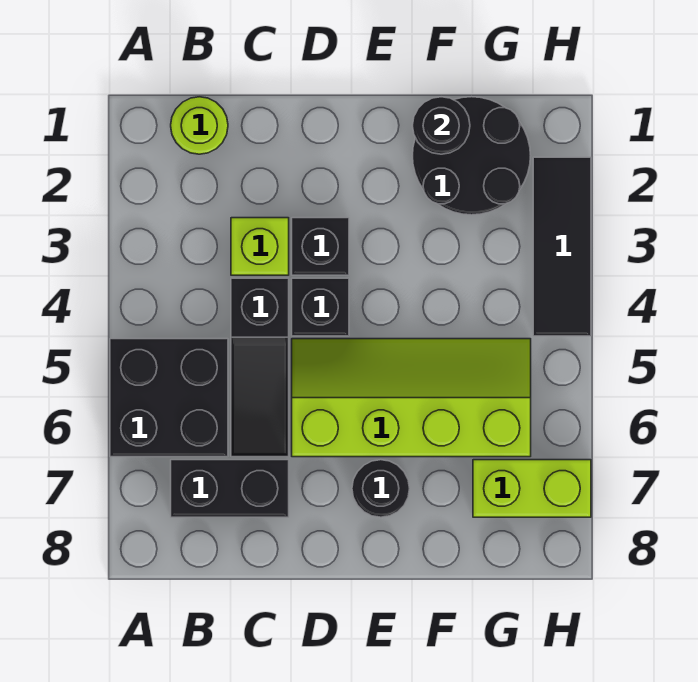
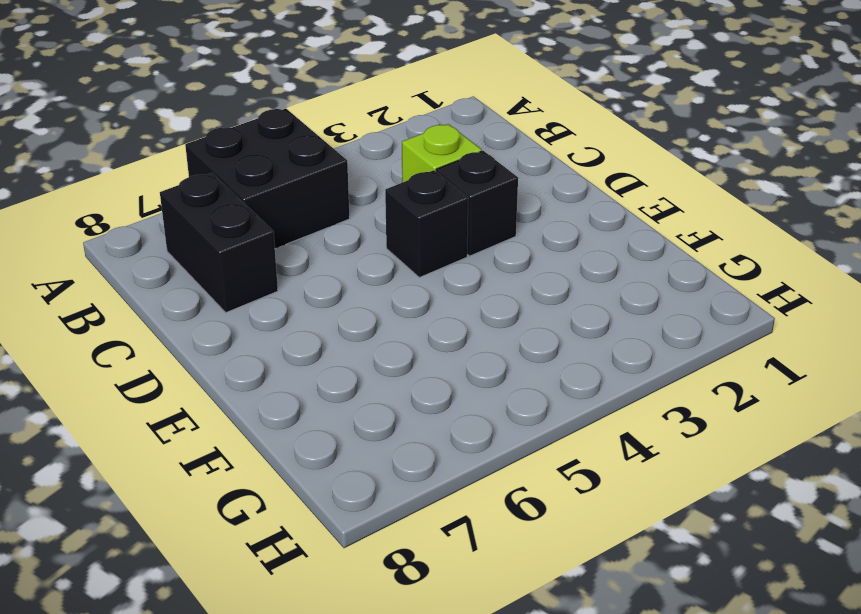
none -> lime round brick B1 level 1
none -> black slope C4:C6 level 1 top 4
none -> lime slope D5:G6 level 1 top 6

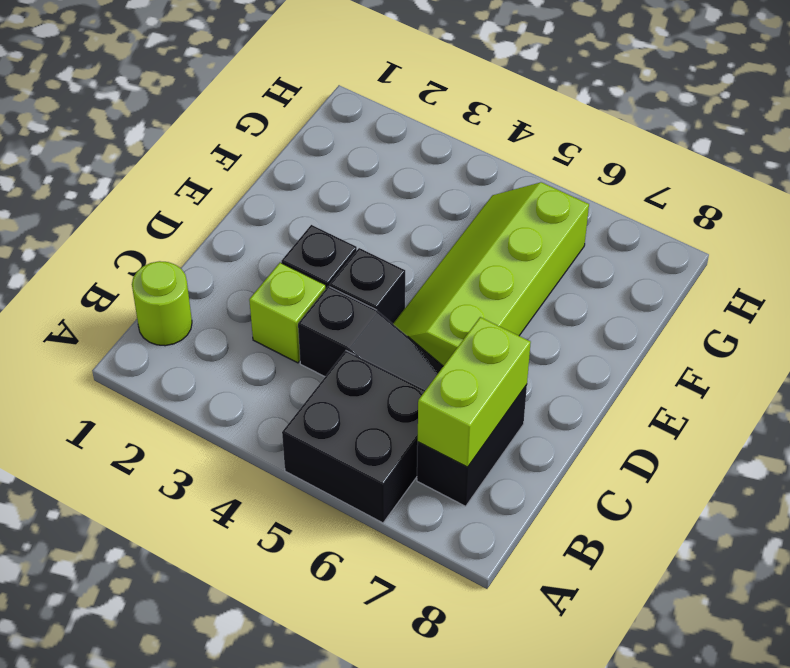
lime brick B7:C7 level 2 -> lime brick G7:H7 level 1
none -> black round brick E7 level 1
none -> black round brick F1:G2 level 1
none -> black tile H2:H4 level 1

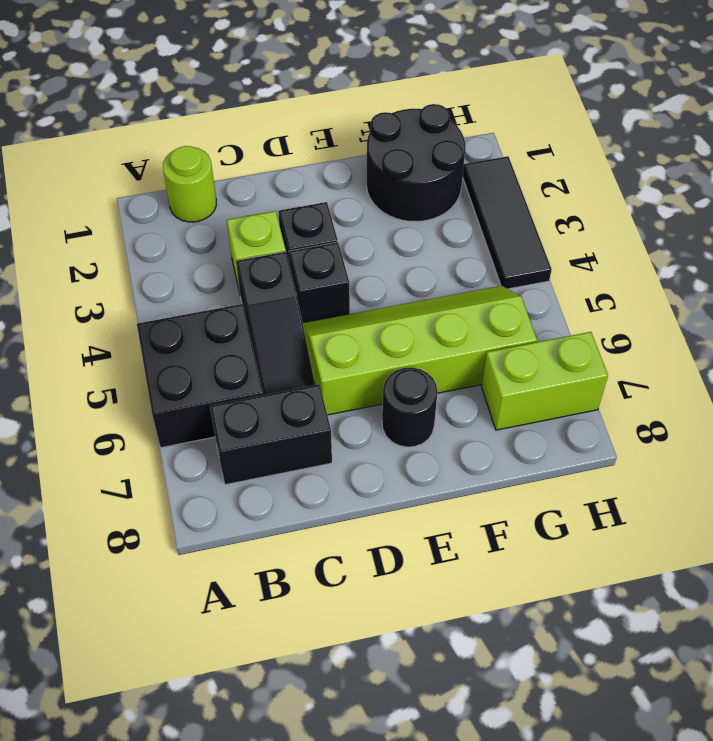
none -> black round brick F1 level 2

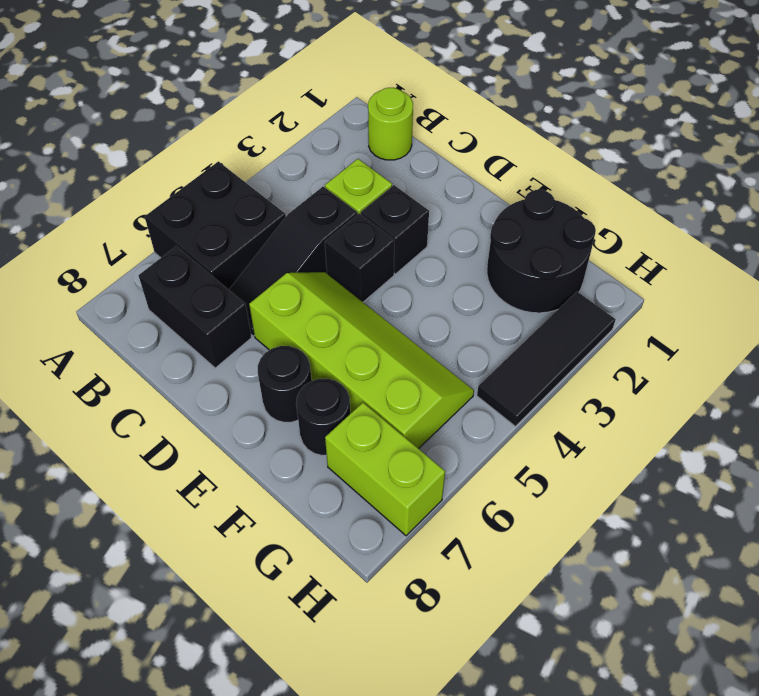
black round brick F7 level 1 -> black round brick F1 level 2

